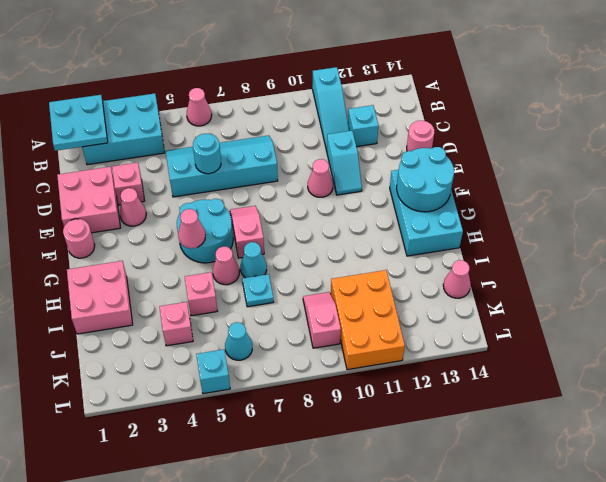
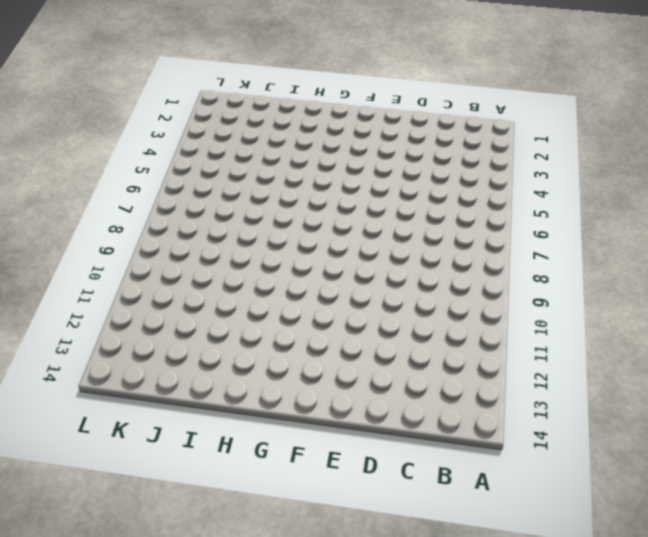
none -> cyan brick A2:B4 level 1
none -> pink cone A6 level 1
none -> cyan slope A11:C11 level 1 top A
none -> cyan slope C5:D8 level 1 top D

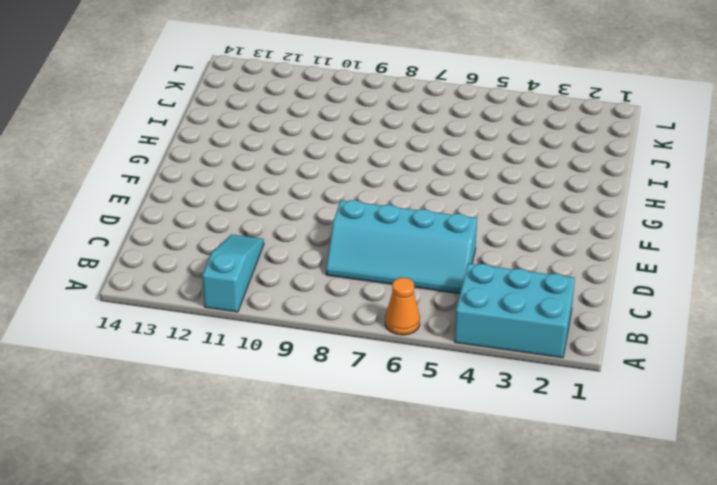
orange cone A6 level 1 -> pink cone A6 level 1
none -> cyan brick C12 level 1
none -> pink brick D1:E2 level 1
none -> pink brick D3 level 1
none -> cyan slope D11:E11 level 1 top D

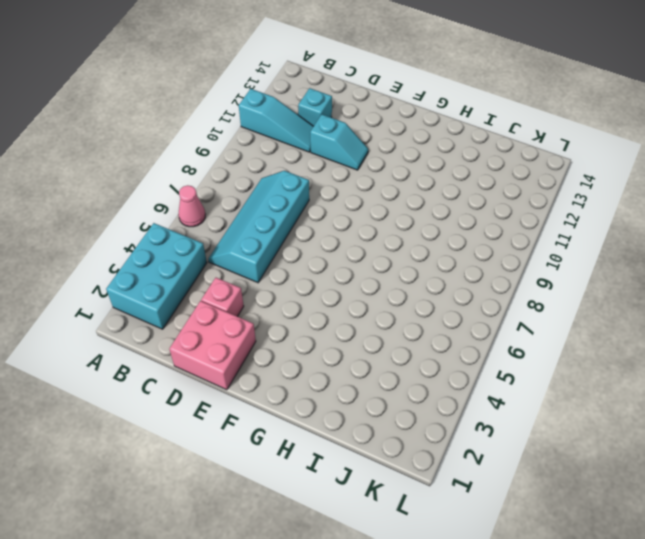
none -> pink round brick D14 level 1
none -> pink cone E3 level 1
none -> pink cone E10 level 1
none -> pink round brick F1 level 1

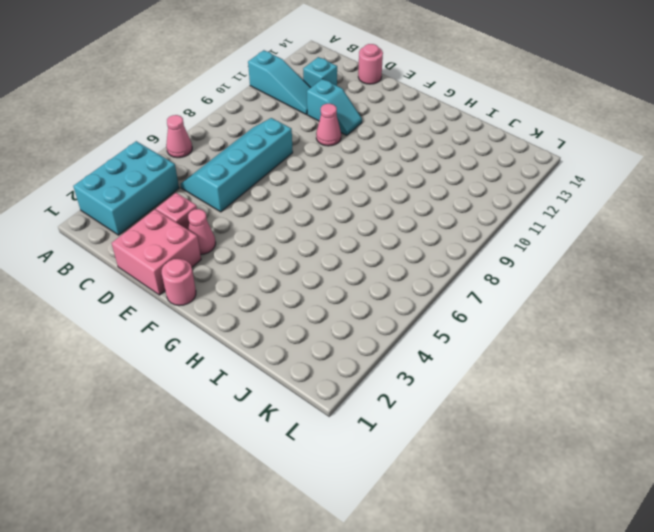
none -> cyan round brick F5:G6 level 1
none -> pink slope F7:G7 level 1 top G
none -> cyan brick F13:H14 level 1
none -> pink brick H1:I2 level 1

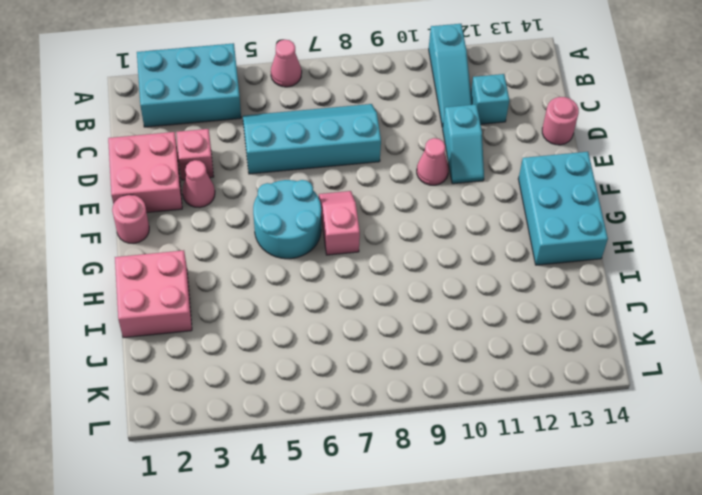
none -> pink cone H6 level 1
none -> cyan cone H7 level 1
none -> pink brick I5 level 1
none -> cyan plate I7 level 1

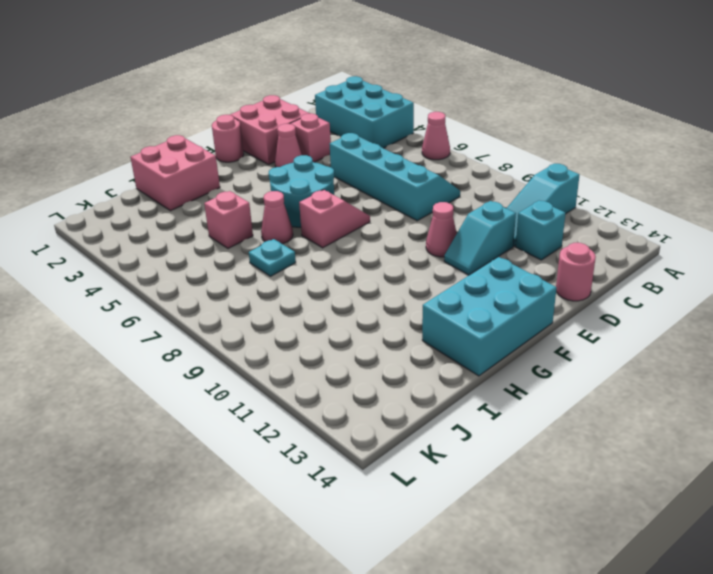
none -> cyan cone H7 level 1
none -> pink brick J4 level 1
none -> pink slope J9:K9 level 1 top K
none -> orange brick J10:L11 level 1

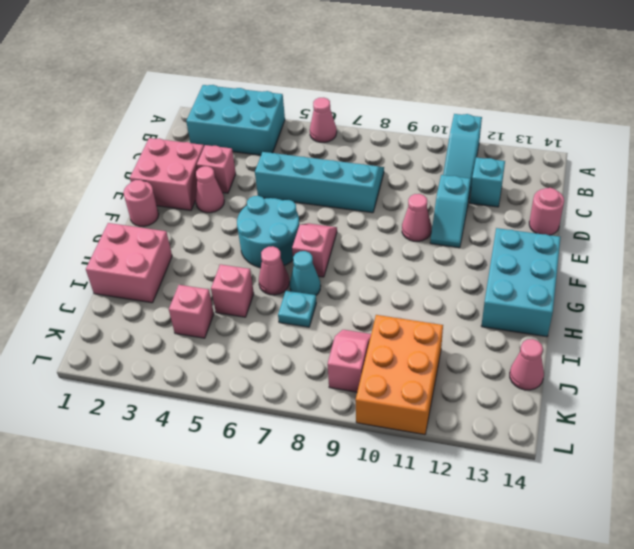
none -> cyan cone K6 level 1
none -> cyan brick L5 level 1
none -> cyan plate A1:B2 level 2
none -> cyan round brick D6 level 2

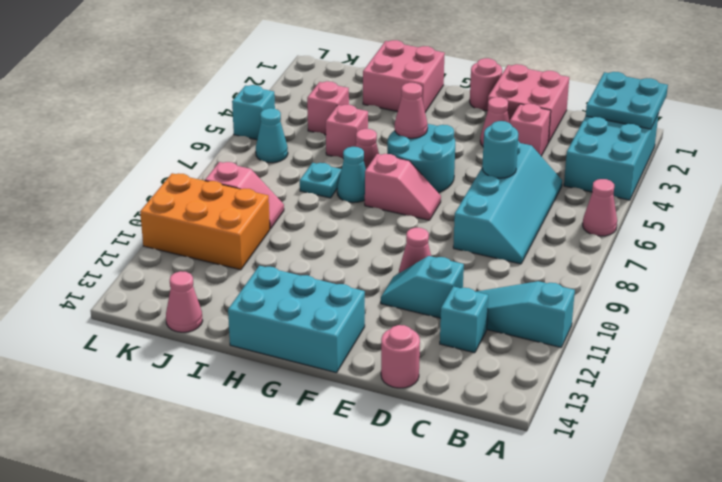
none -> cyan round brick F13:G14 level 2

